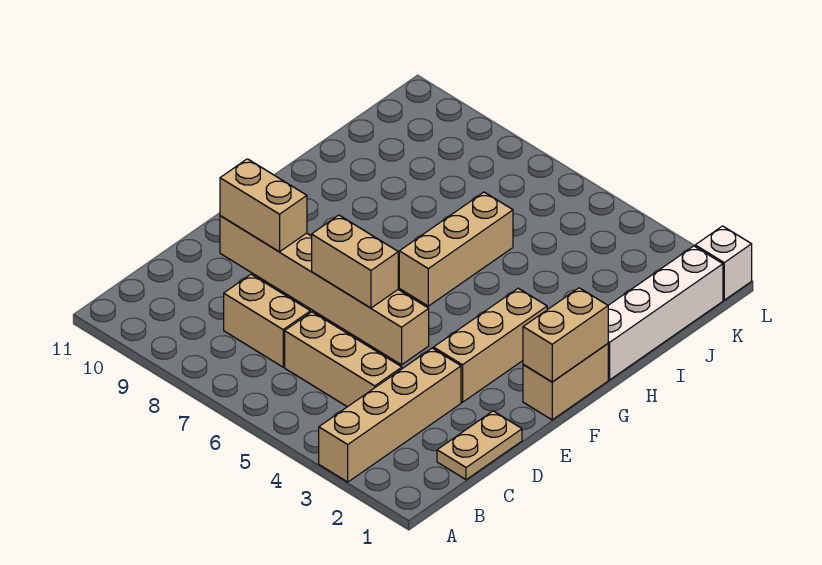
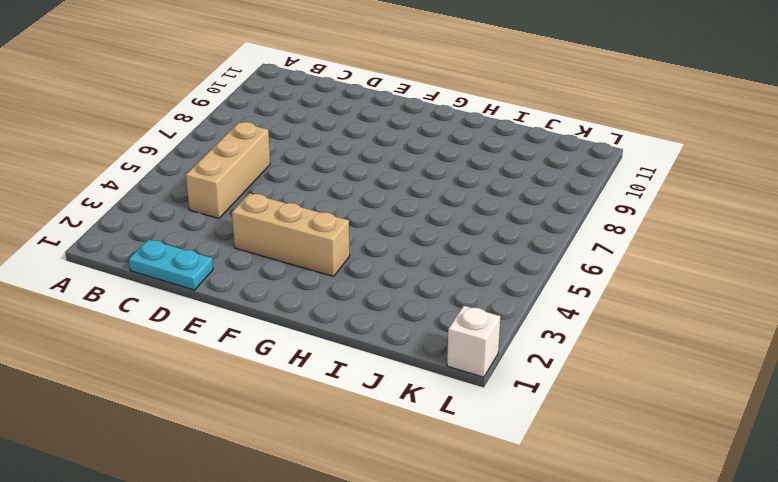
cyan plate C1:D1 level 1 -> tan plate C1:D1 level 1
none -> tan brick A3:D3 level 1
none -> tan brick C7:C8 level 1
none -> tan brick E5:E10 level 1

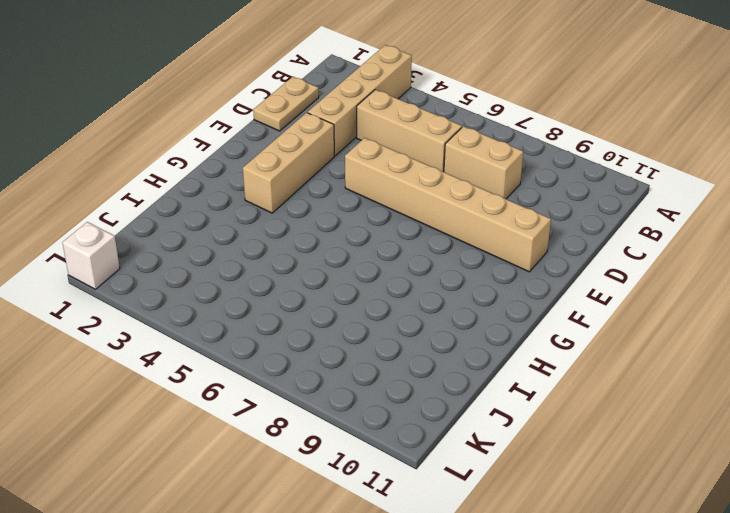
none -> tan brick F1:G1 level 1
none -> tan brick G6:I6 level 1
none -> white brick H1:K1 level 1

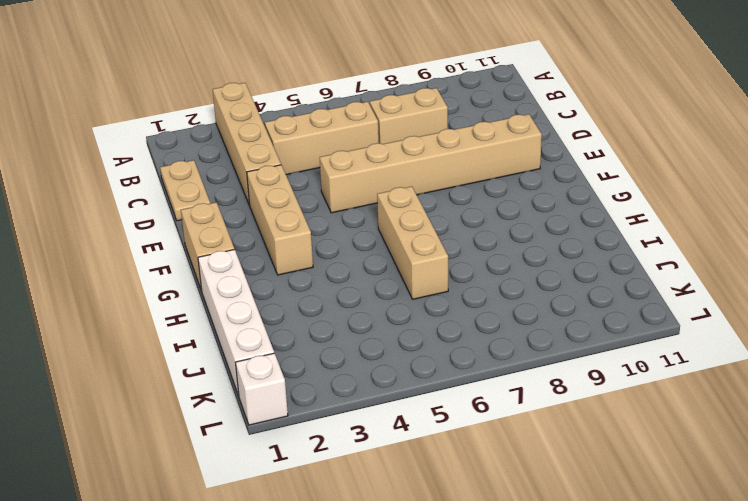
none -> tan brick E6:E7 level 2
none -> tan brick E9:E10 level 2
none -> tan brick F1:G1 level 2

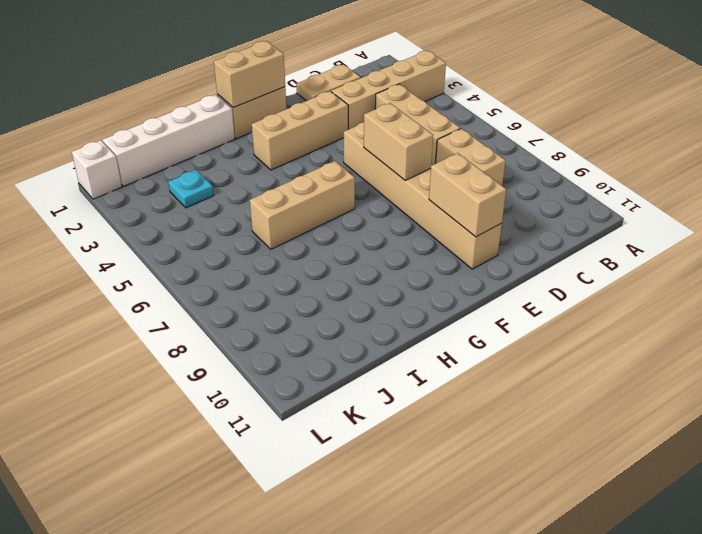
cyan plate J3 level 1 -> none

